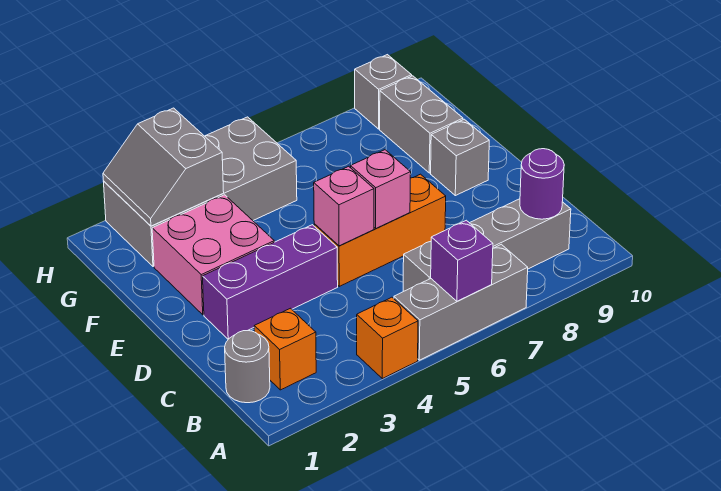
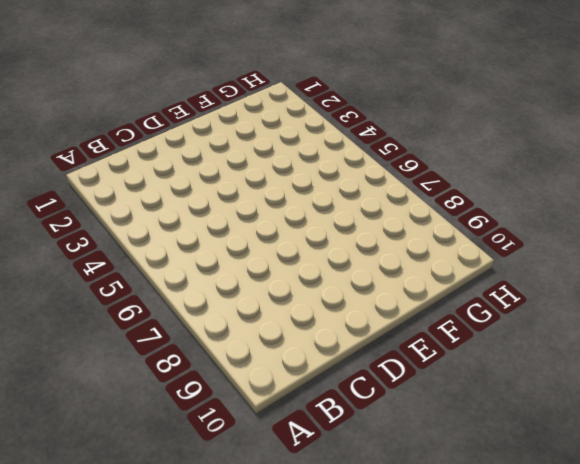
none -> orange brick A4 level 1
none -> grey brick A5:A7 level 1
none -> grey round brick B1 level 1

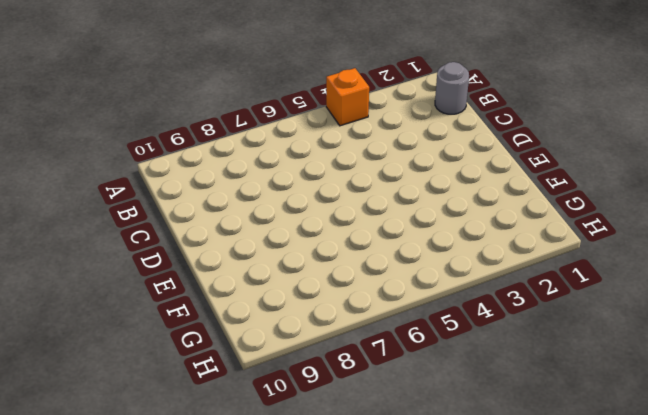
none -> grey brick A5:A7 level 1
none -> orange brick B2 level 1
none -> grey brick B6:B9 level 1

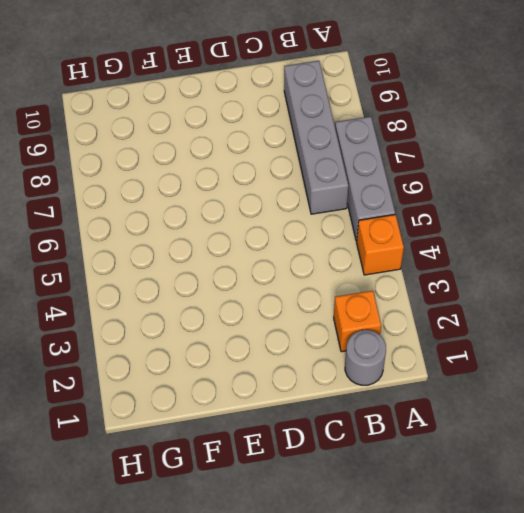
none -> purple brick D2:D4 level 1
none -> orange brick D5:D7 level 1
none -> pink brick E2:F3 level 1

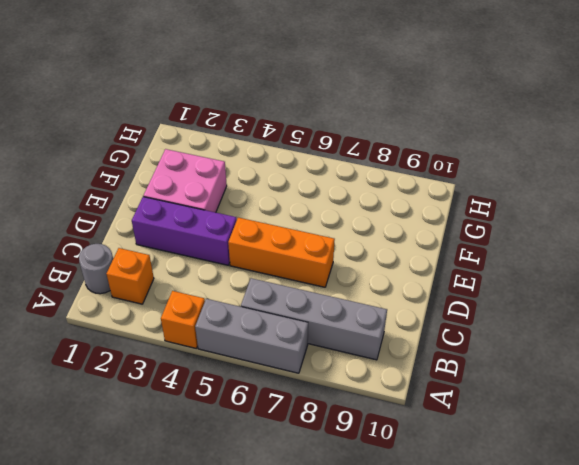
none -> grey brick E9 level 1
none -> grey brick F9:G9 level 1
none -> grey brick G2:H5 level 1

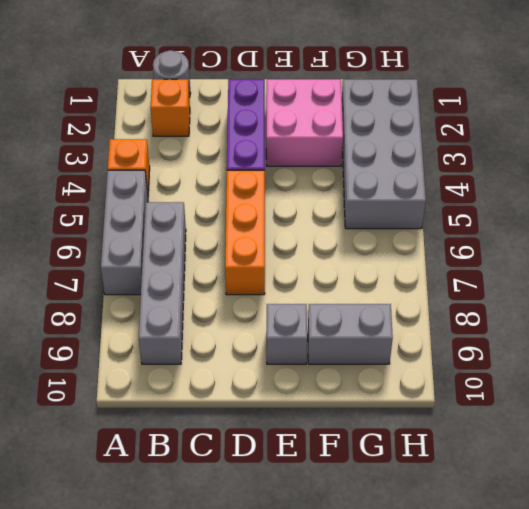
none -> grey brick H9 level 1
none -> purple brick A6 level 2
none -> purple round brick B9 level 2

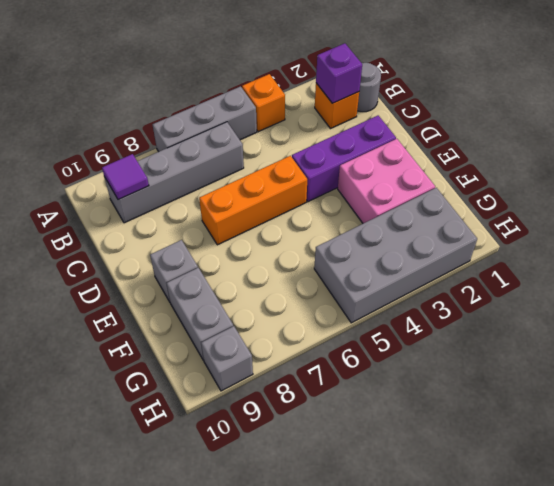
purple brick B2 level 2 -> purple brick A6 level 2
purple tile B9 level 2 -> purple round brick B9 level 2
none -> pink brick D5 level 2
none -> pink brick D6 level 2
none -> grey slope G2:H3 level 2 top 3

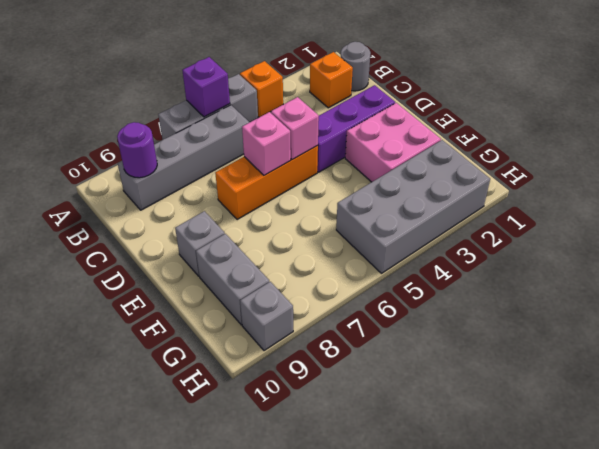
none -> grey slope G2:H3 level 2 top 3

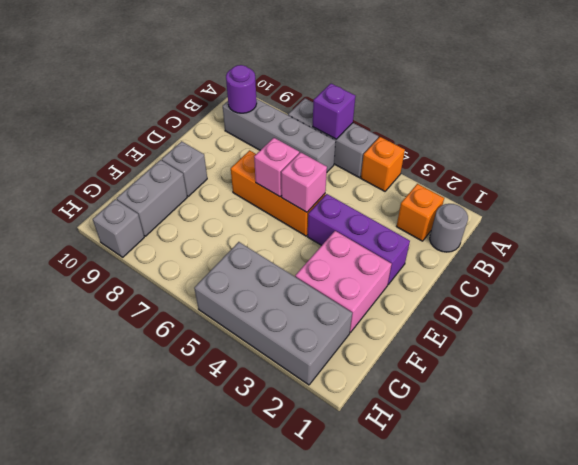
none -> grey slope G2:H3 level 2 top 3

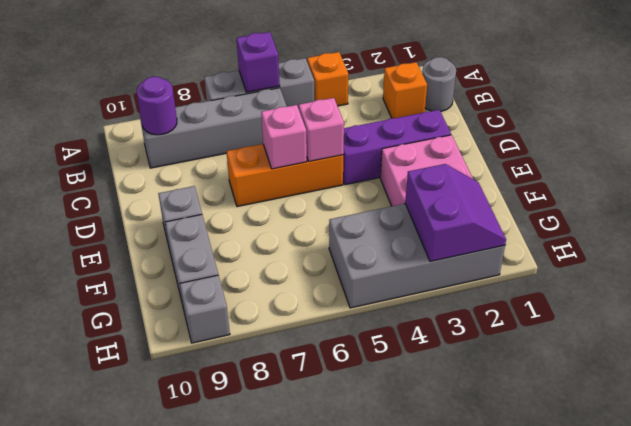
purple slope G2:H3 level 2 top 3 -> grey slope G2:H3 level 2 top 3

